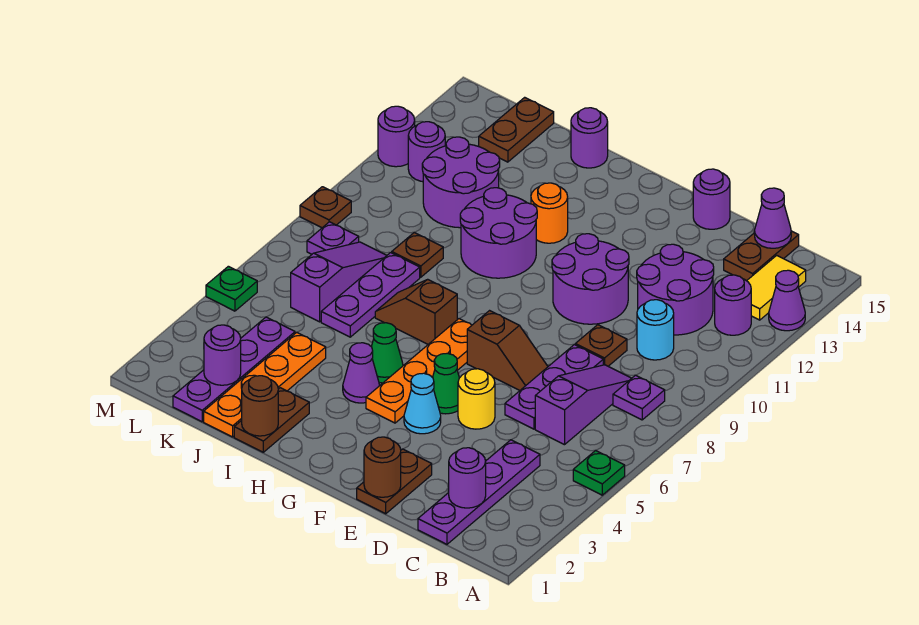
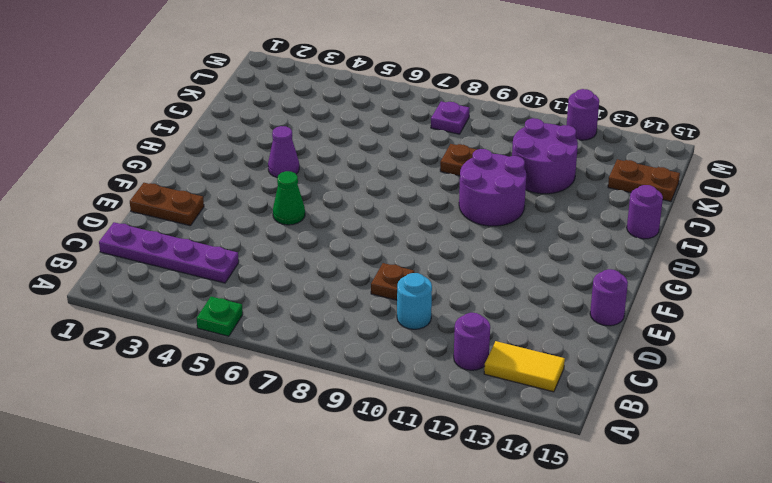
none -> purple cone A13 level 1
none -> purple plate B8 level 1
none -> purple slope C6:C8 level 1 top 6
none -> purple round brick C11:D12 level 1

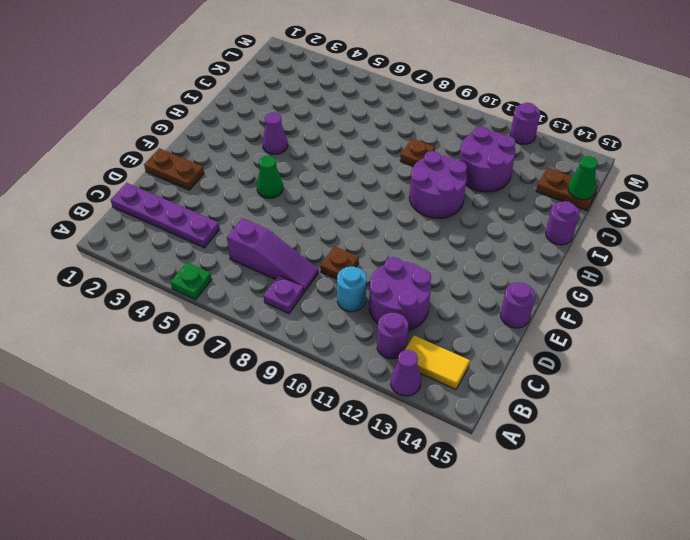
green cone K15 level 2 -> green cone H5 level 1
none -> brown plate C14:C15 level 1
none -> purple plate D6:D8 level 1
none -> yellow round brick E5 level 1
none -> brown slope E7:F7 level 1 top F

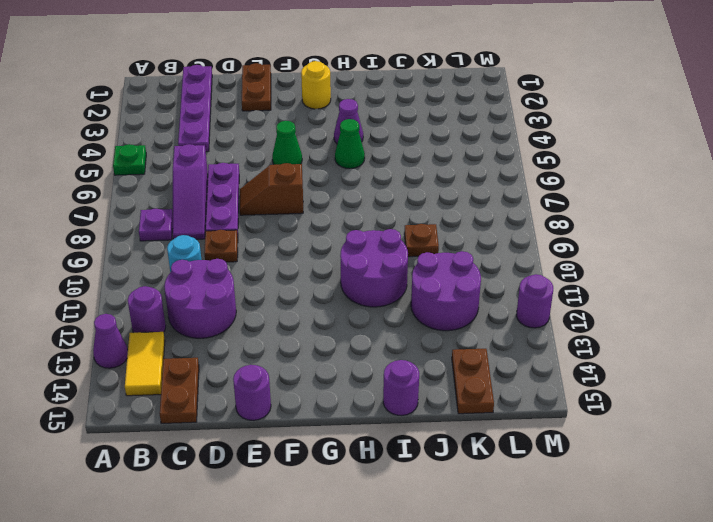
yellow round brick G2 level 1 -> yellow round brick E5 level 1
none -> purple round brick E10:F11 level 1
none -> cyan cone F4 level 1
none -> orange plate G4:G7 level 1
none -> brown slope H7:I7 level 1 top H

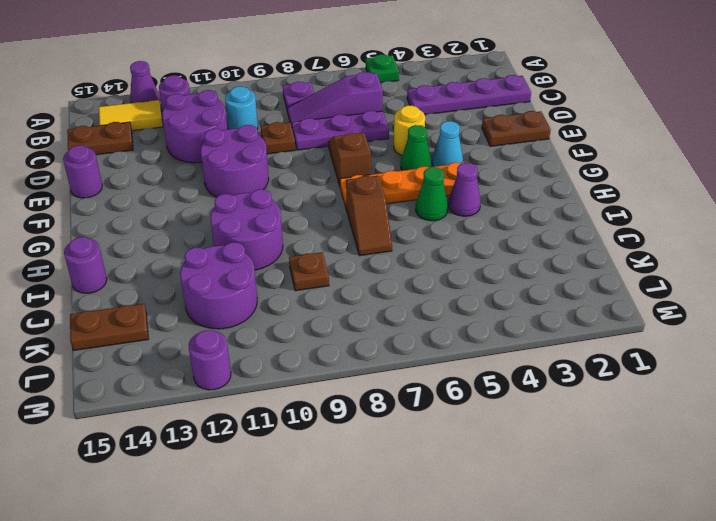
none -> orange round brick H12 level 1
none -> brown plate I1:I2 level 1
none -> orange plate J1:J4 level 1
none -> purple plate J6:J8 level 1

